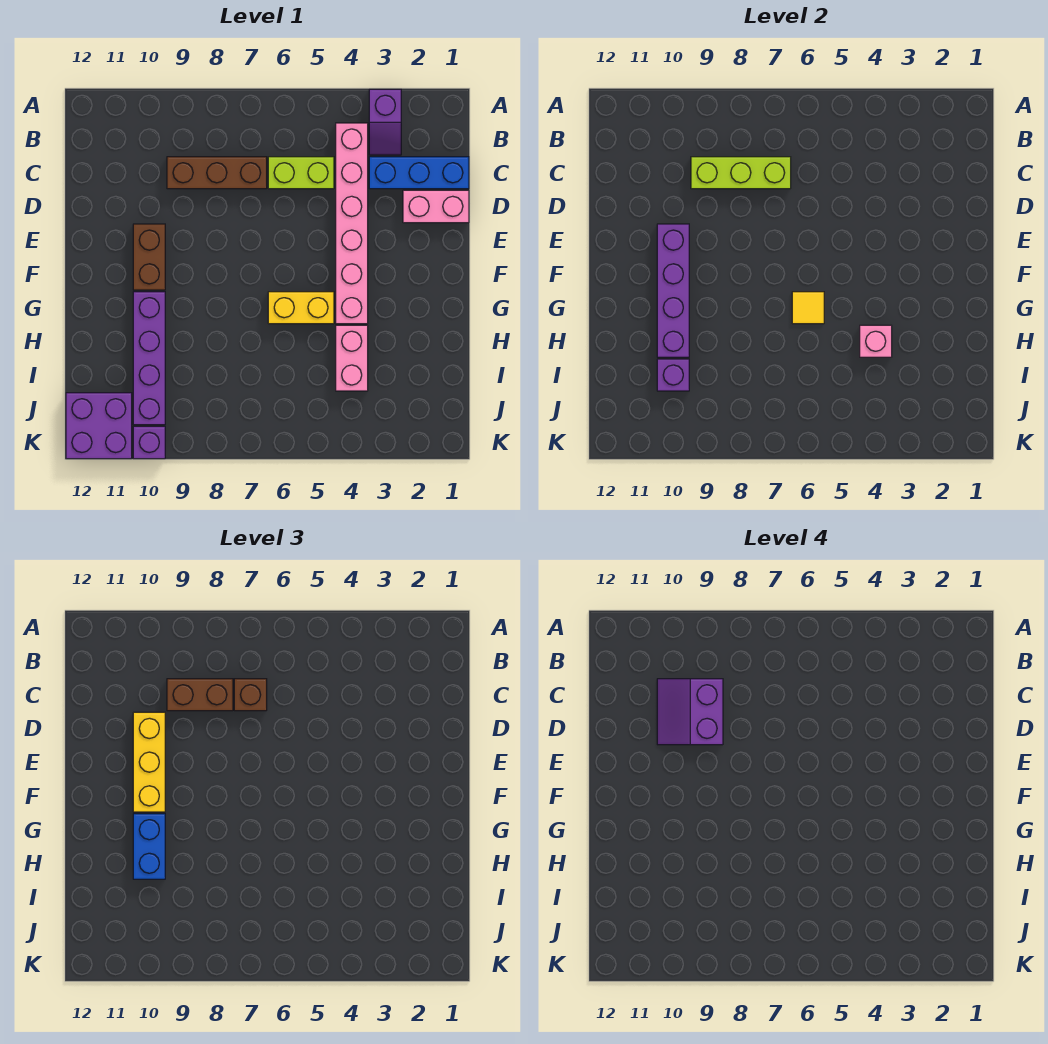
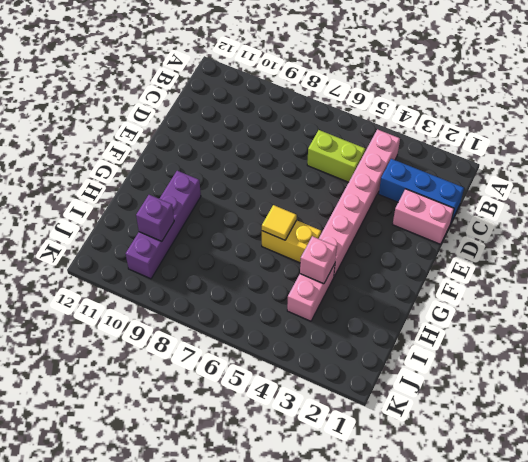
none -> purple slope A3:B3 level 1 top A
none -> brown brick C7:C9 level 1
none -> brown brick E10:F10 level 1

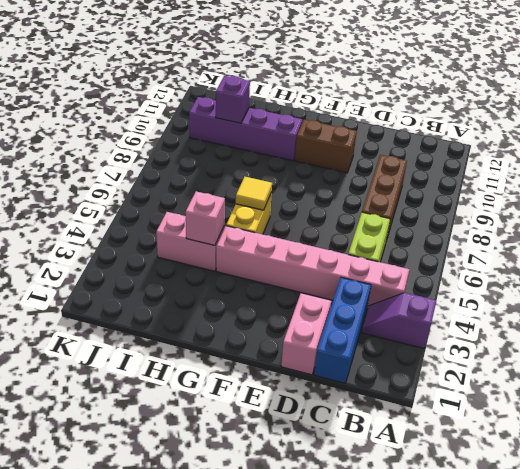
none -> purple brick J11:K12 level 1
none -> purple brick K10 level 1
none -> lime brick C7:C9 level 2

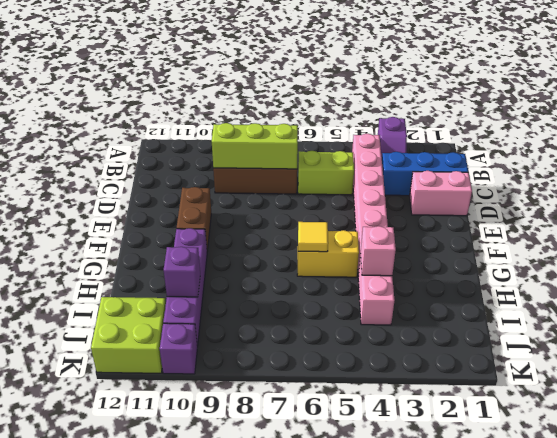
lime brick J11:K12 level 1 -> purple brick J11:K12 level 1
none -> purple brick E10:H10 level 2
none -> brown brick C7 level 3
none -> brown brick C8:C9 level 3

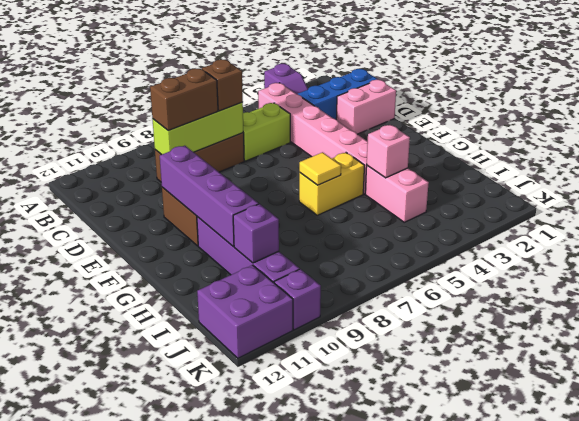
none -> yellow brick D10:F10 level 3
none -> blue brick G10:H10 level 3
none -> purple slope C9:D10 level 4 top 9

